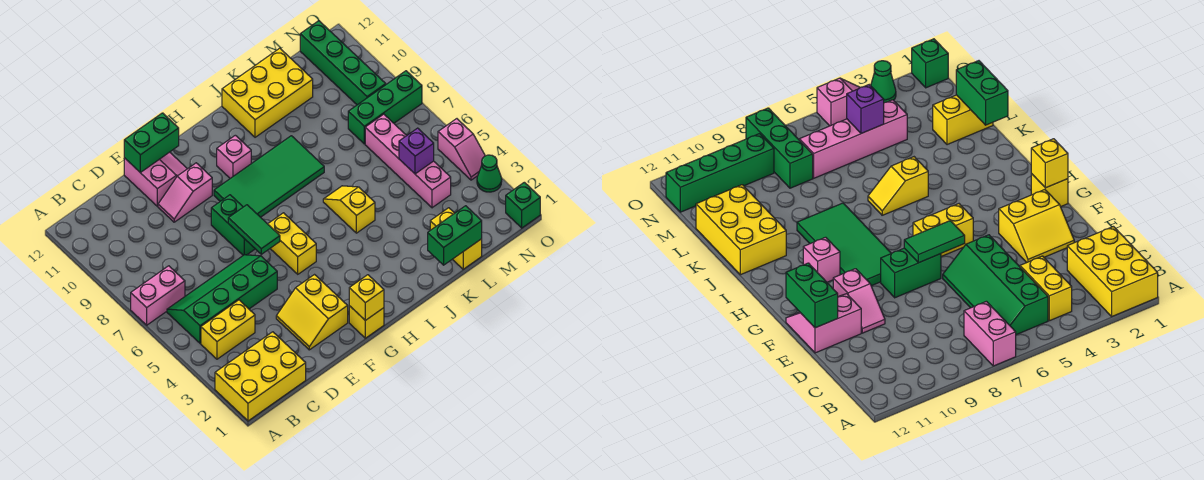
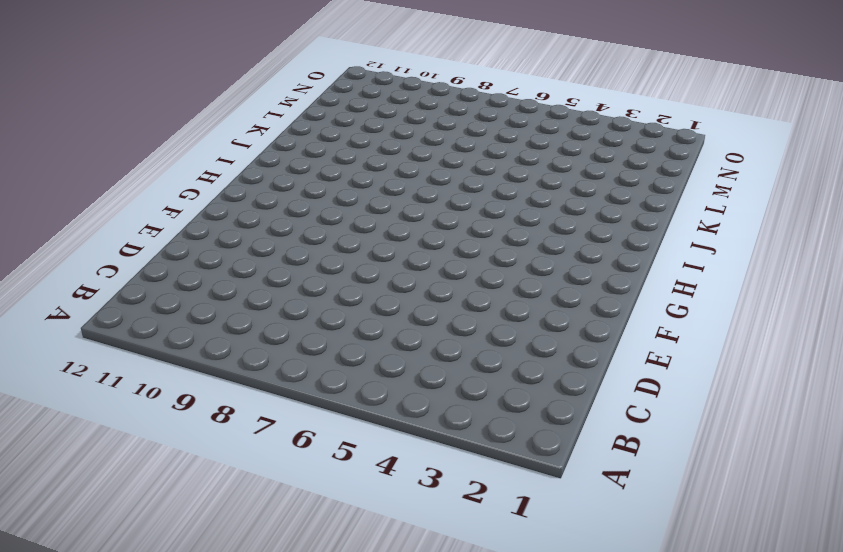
none -> yellow brick A1:C2 level 1
none -> pink brick A7:B7 level 1
none -> yellow brick B4:C4 level 1

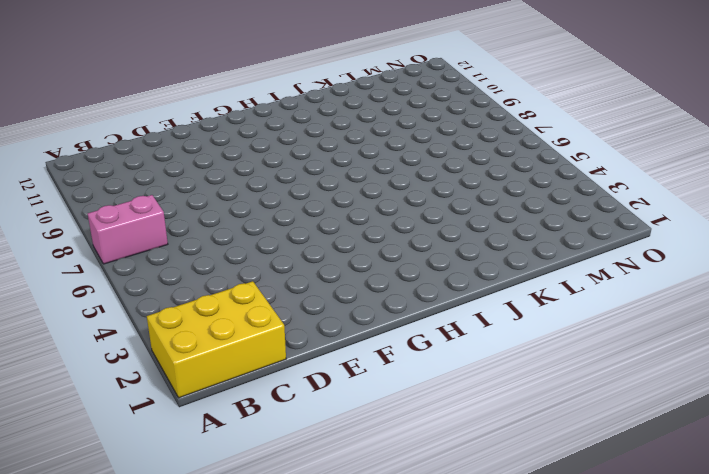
none -> yellow brick B4:C4 level 1
none -> green slope B5:E6 level 1 top 5
none -> yellow slope E2:F3 level 1 top F

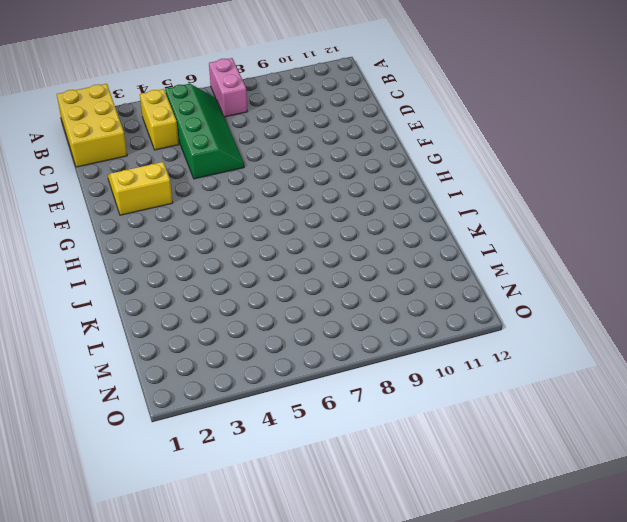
none -> pink slope E10:F10 level 1 top F
none -> pink slope E11:F12 level 1 top E
none -> green brick F7:F8 level 1

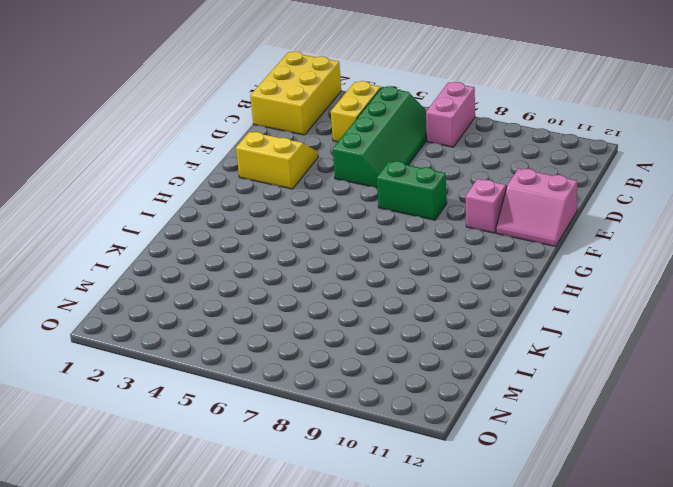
none -> yellow brick G1 level 1
none -> yellow brick G5:G6 level 1
none -> green tile G8:J9 level 1

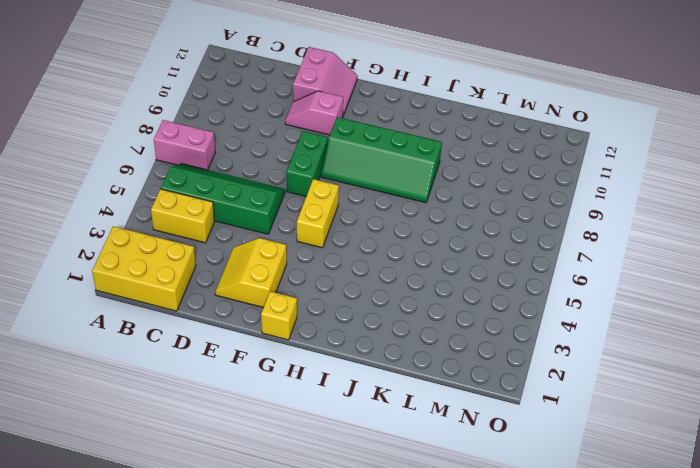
green slope G8:J9 level 1 top 9 -> green tile G8:J9 level 1
none -> pink brick H10 level 1
none -> yellow slope J5:J6 level 1 top 5
none -> yellow brick J11:L12 level 1

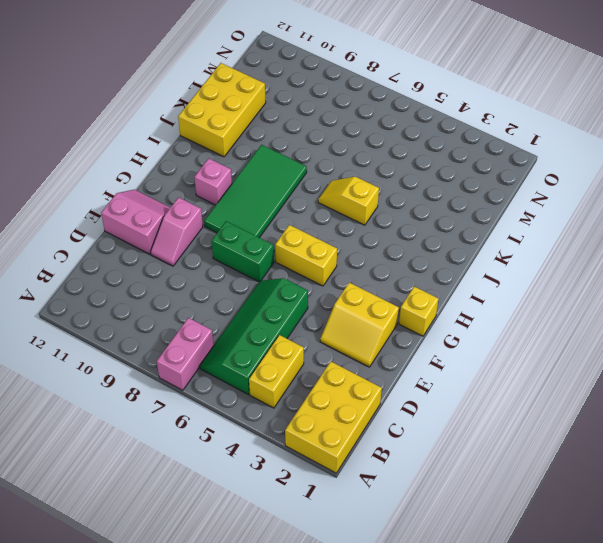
none -> yellow brick L1:L2 level 1
none -> pink brick M4:M7 level 1
none -> green brick M8:O8 level 1

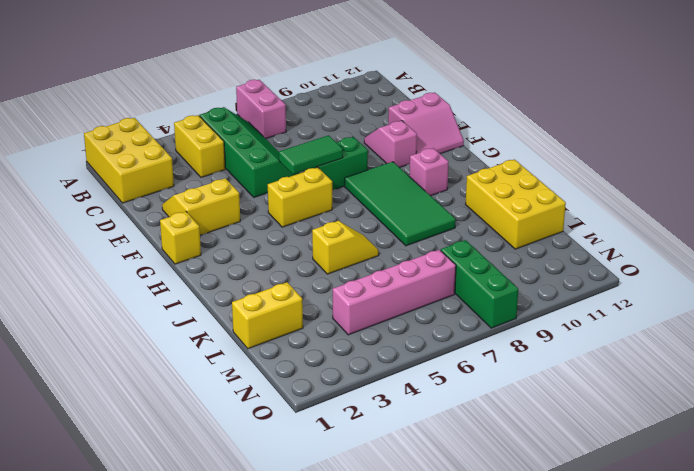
none -> green brick N9:N12 level 1
none -> green brick O1 level 1
none -> green cone O3 level 1

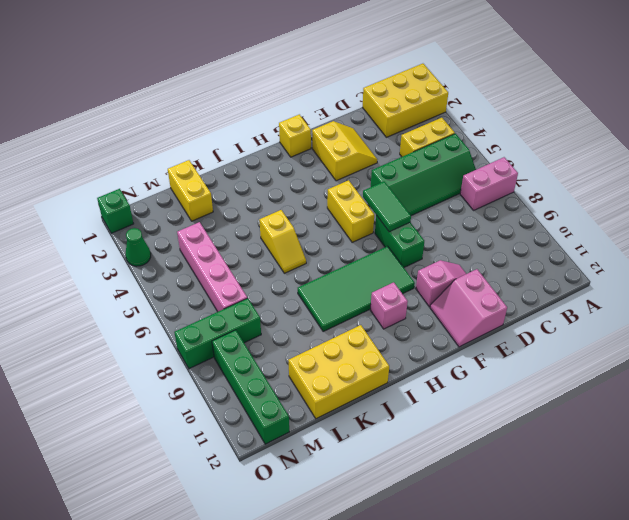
none -> pink slope O4:O5 level 1 top 5
none -> green brick E12:F12 level 2
none -> yellow brick G1 level 2

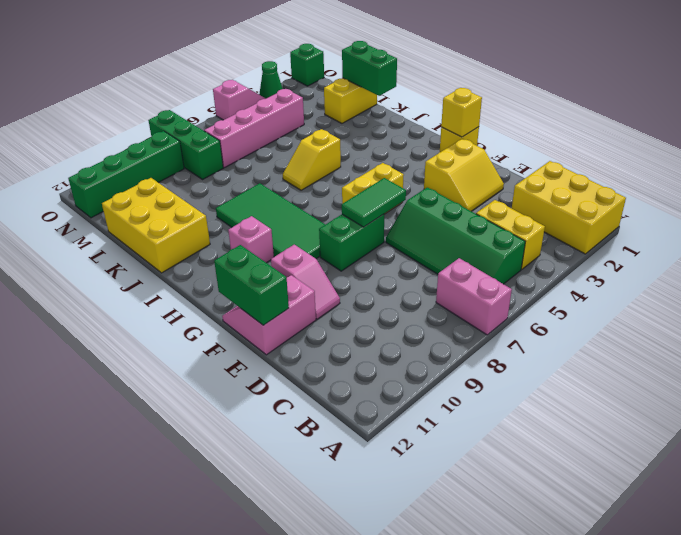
none -> purple brick M5 level 2

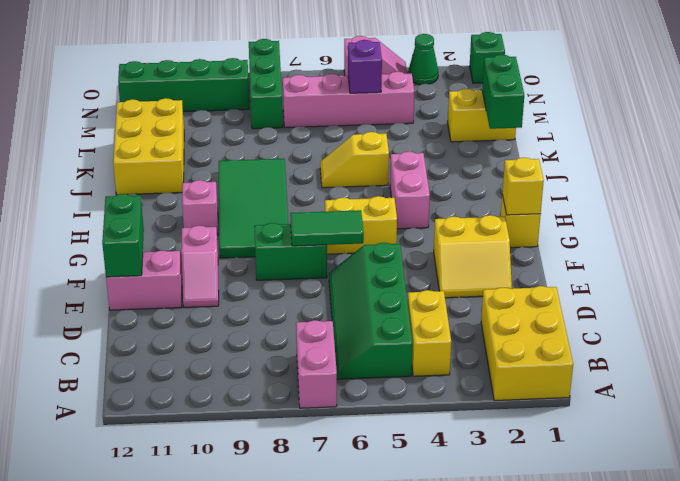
pink brick H4:I4 level 1 -> none

